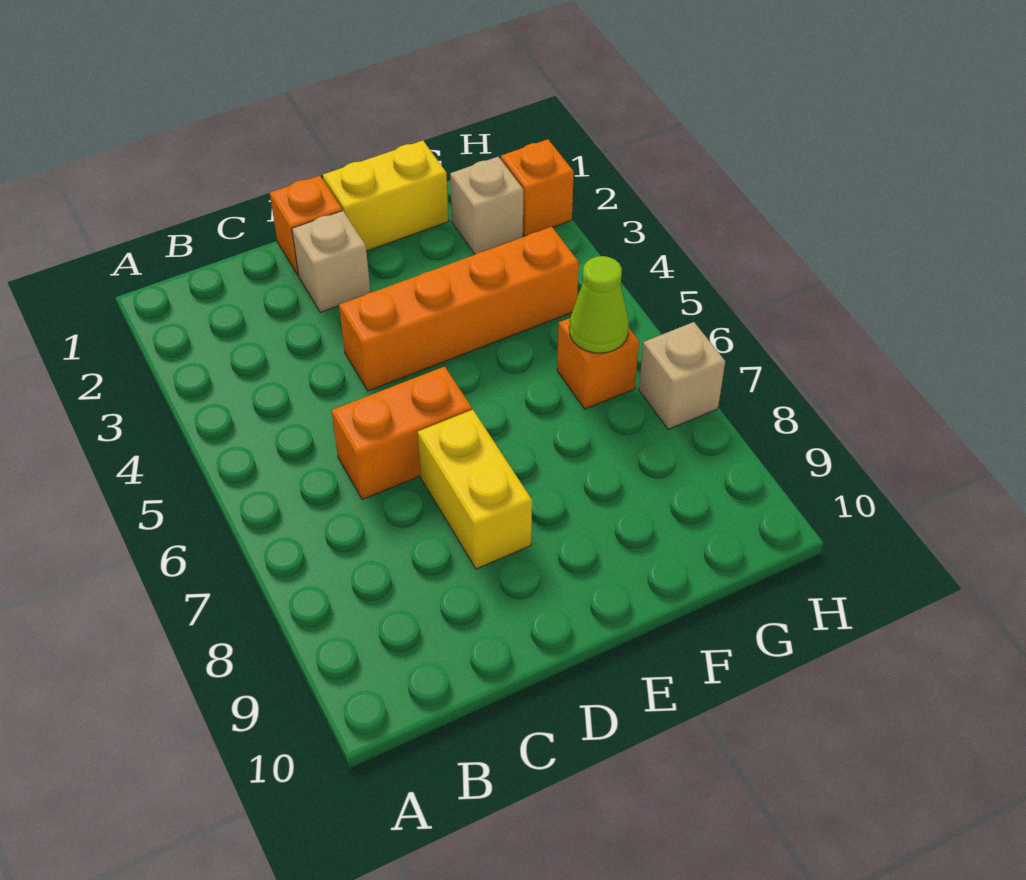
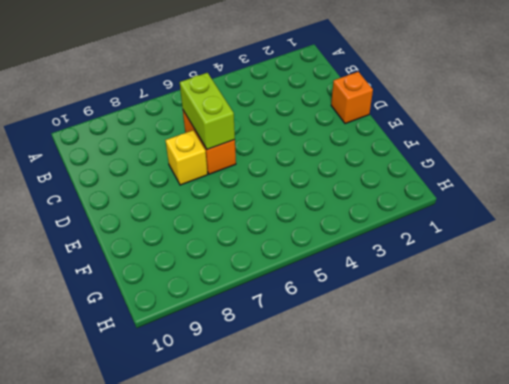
lime brick C6:D6 level 2 -> none
yellow brick D7 level 1 -> yellow brick D7:D8 level 1
none -> tan brick D2 level 1
none -> orange brick D4:G4 level 1

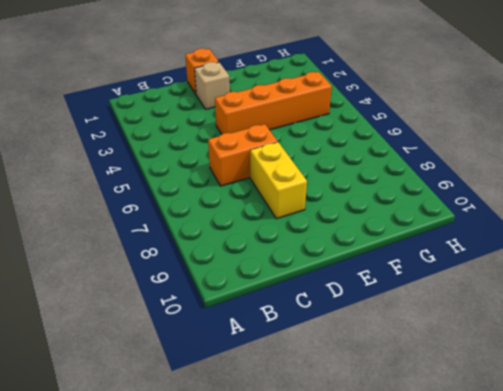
none -> yellow brick E1:F1 level 1
none -> tan brick G2 level 1

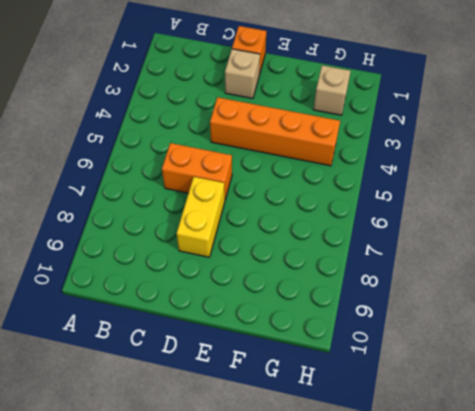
none -> yellow brick E1:F1 level 1
none -> orange brick G6 level 1

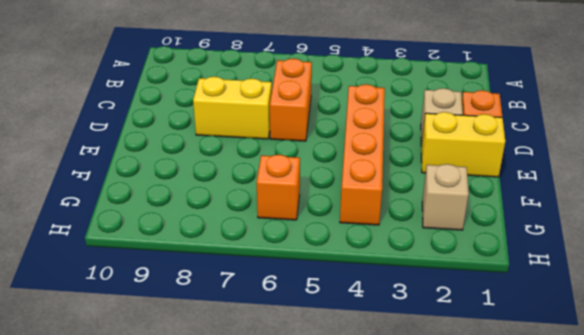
yellow brick E1:E2 level 1 -> yellow brick E1:F1 level 1
none -> orange brick H2 level 1
none -> tan brick H7 level 1

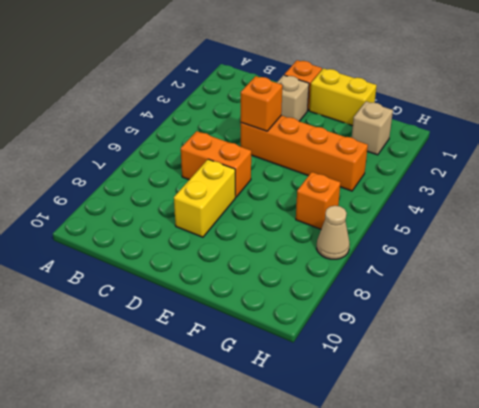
orange brick D4 level 2 -> orange brick H2 level 1
tan cone H7 level 1 -> tan brick H7 level 1
none -> lime cone G6 level 2

